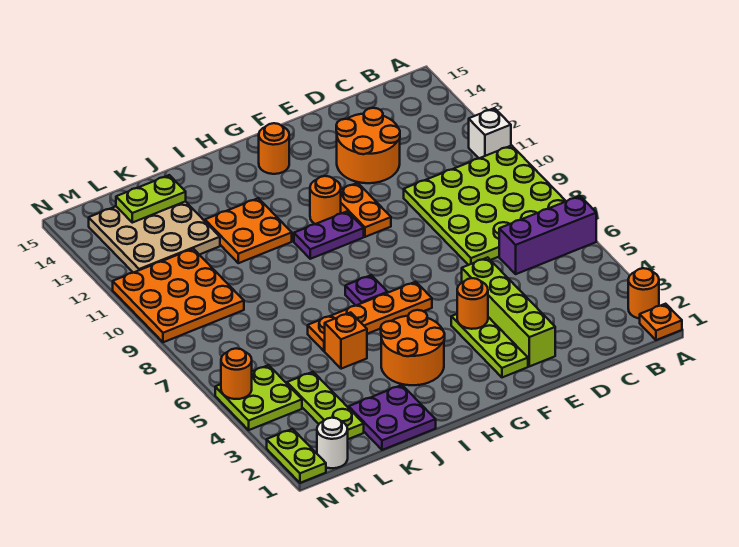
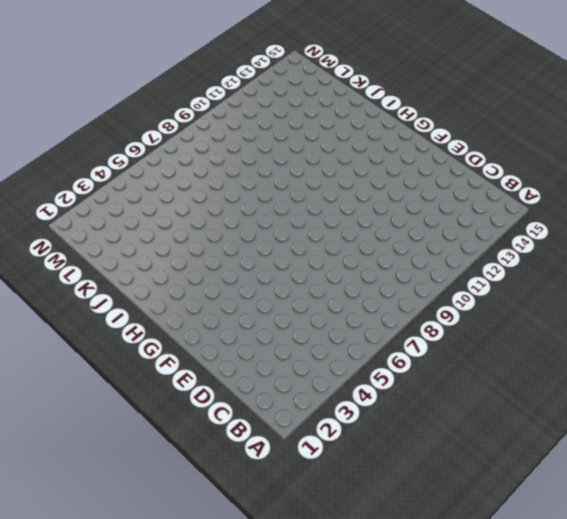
none -> orange plate A1 level 1
none -> orange round brick A2 level 1
none -> purple brick A6:C6 level 1

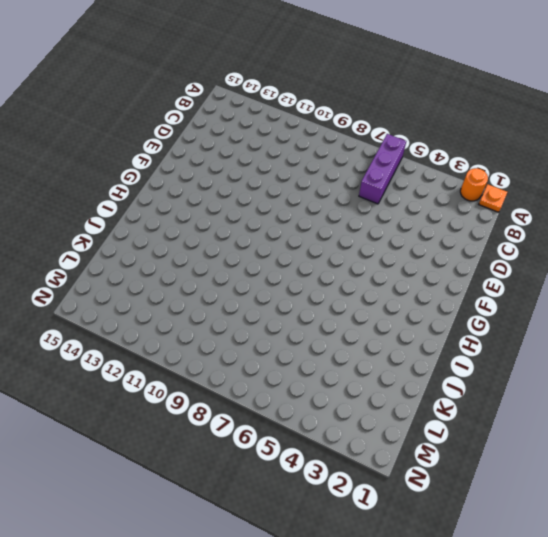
none -> lime plate A7:D10 level 1
none -> white brick A11 level 1
none -> orange round brick D12:E13 level 1

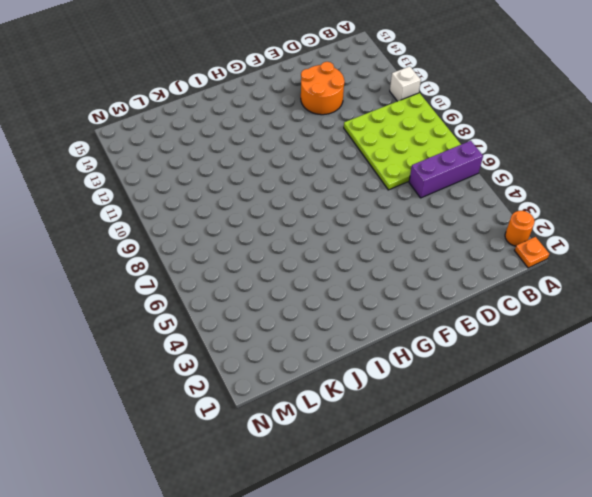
none -> lime brick E2:E5 level 1
none -> lime plate F2:F4 level 1
none -> orange plate F10:F11 level 1

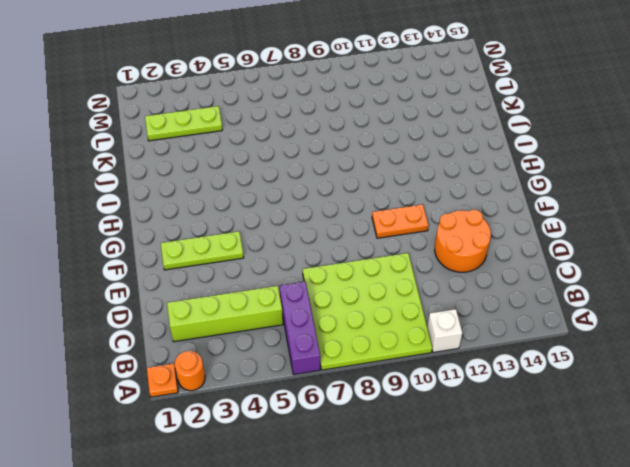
lime brick C2:C5 level 1 -> lime brick E2:E5 level 1
none -> orange plate G6:J6 level 1
none -> purple plate G10:H10 level 1
none -> orange round brick G11 level 1

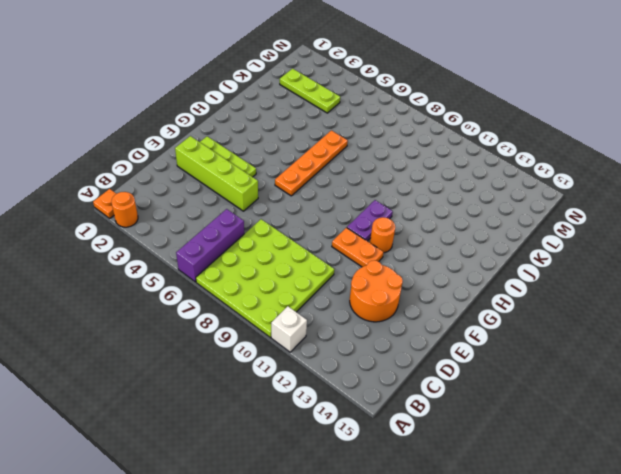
none -> orange round brick G14 level 1
none -> orange round brick H3:I4 level 1
none -> purple plate H7 level 1

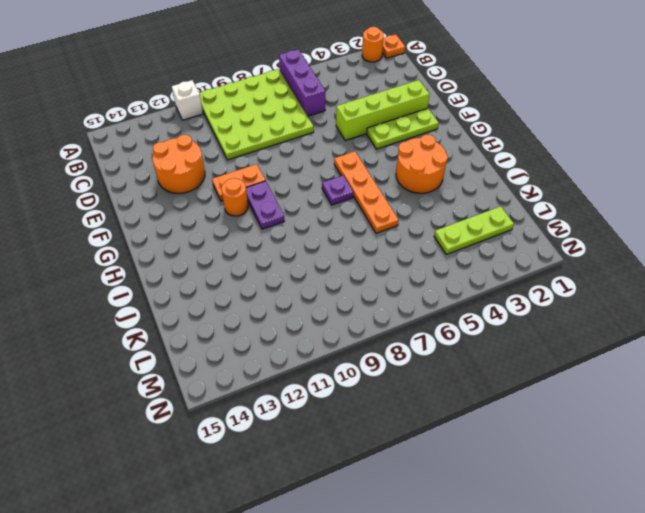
none -> orange round brick G14 level 1
none -> orange plate I11:J12 level 1
none -> purple plate J1:K2 level 1

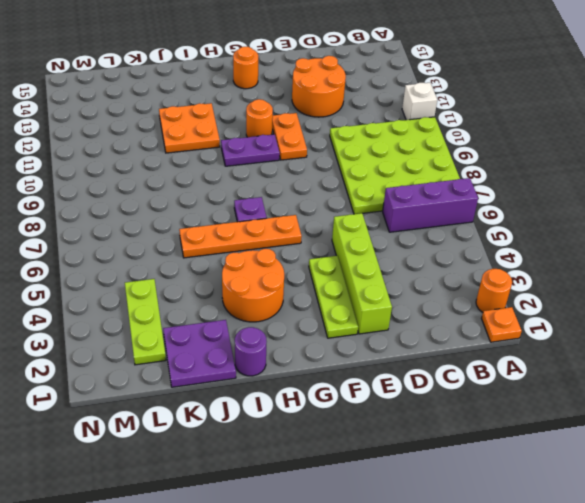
purple round brick I1 level 1 -> none
none -> orange brick J5 level 1
none -> tan plate K12:M14 level 1
none -> orange plate L9:N11 level 1

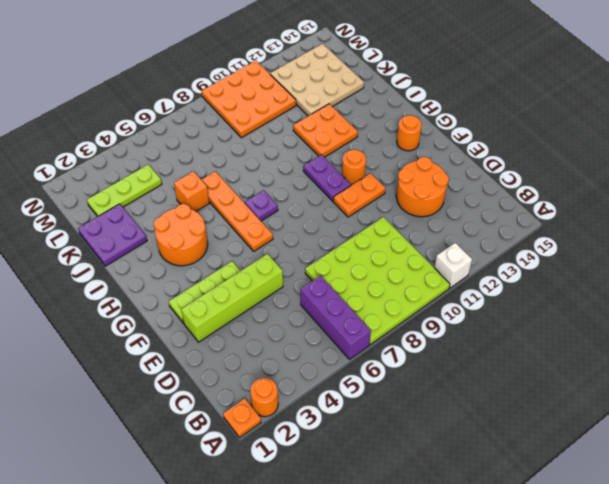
none -> white round brick M1 level 1
none -> lime plate M4:N5 level 1
none -> lime plate N1:N2 level 1

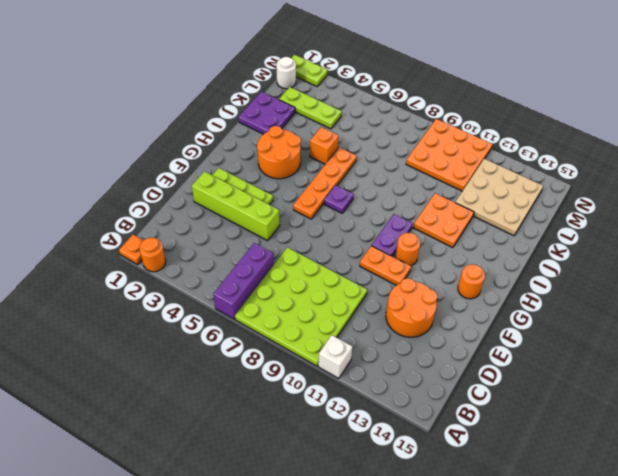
none -> lime plate M4:N5 level 1
none -> orange round brick F4 level 2
none -> lime plate K14:L14 level 2

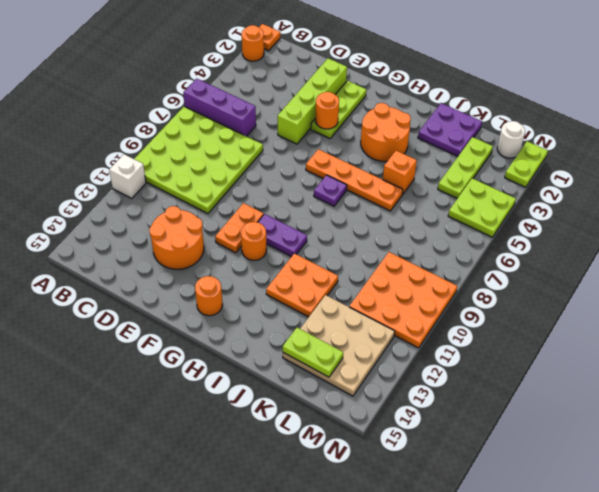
none -> orange round brick N5 level 2

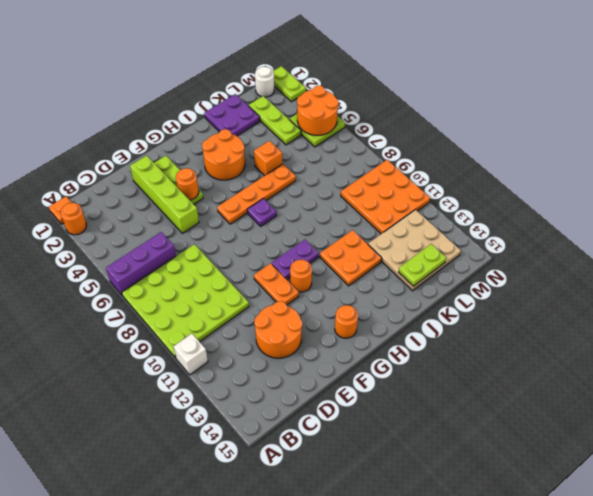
orange round brick M4:N5 level 2 -> orange round brick N5 level 2

